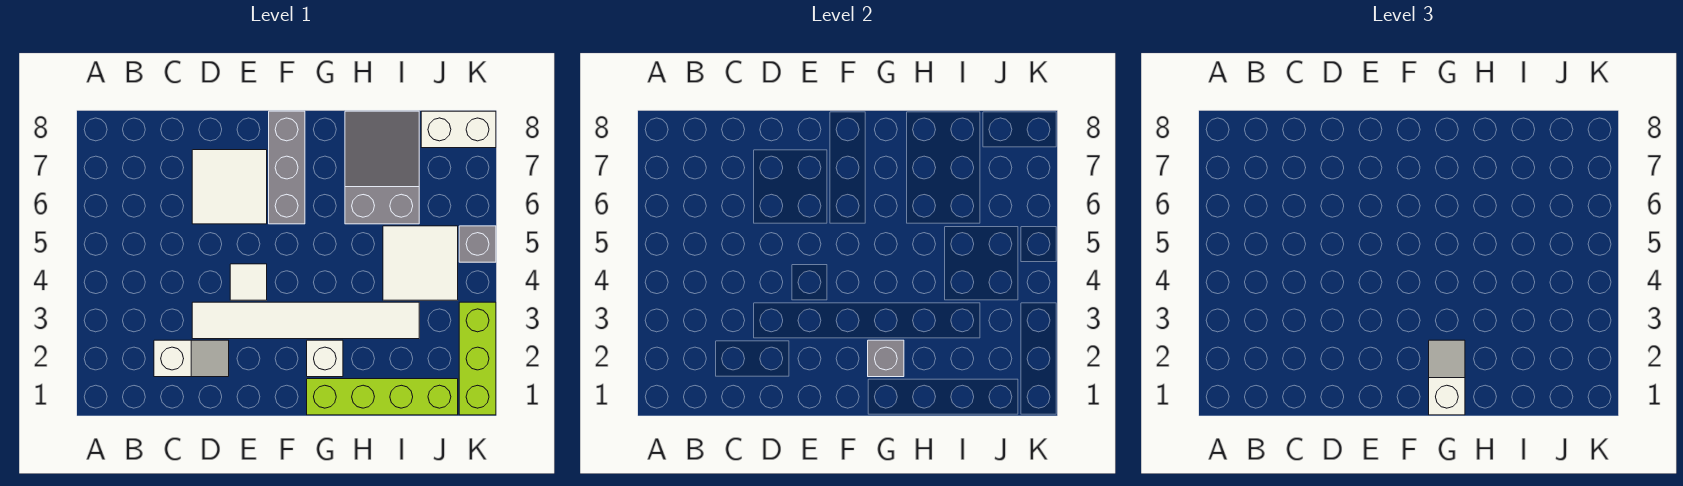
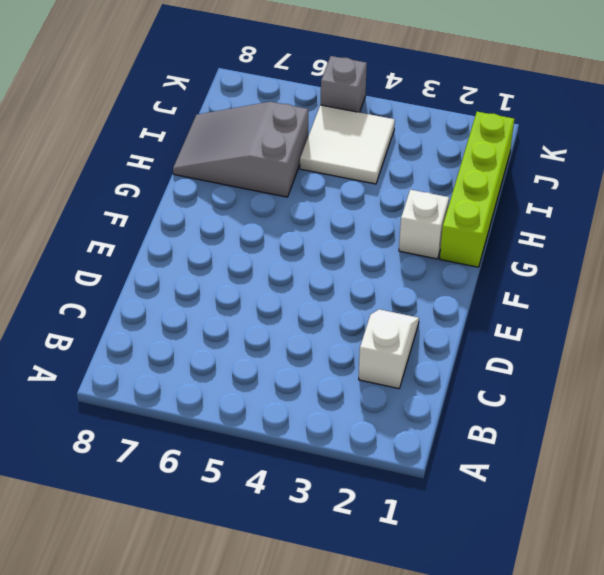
none -> white tile D3:I3 level 1
none -> white tile D6:E7 level 1
none -> white tile E4 level 1

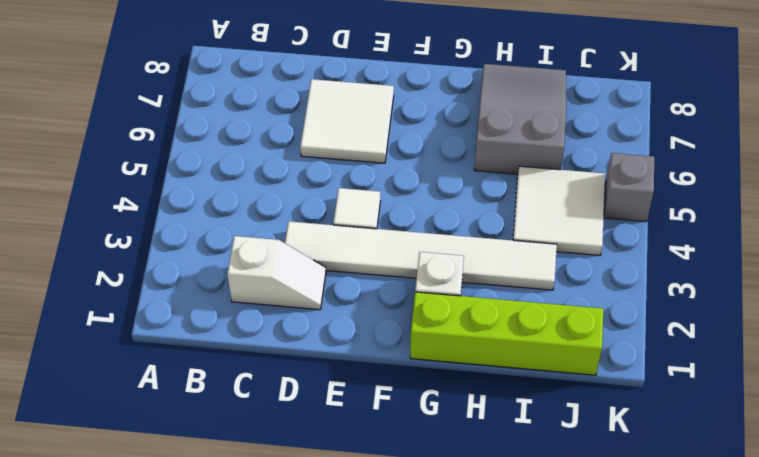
none -> grey brick F6:F8 level 1
none -> white brick J8:K8 level 1
none -> lime brick K1:K3 level 1

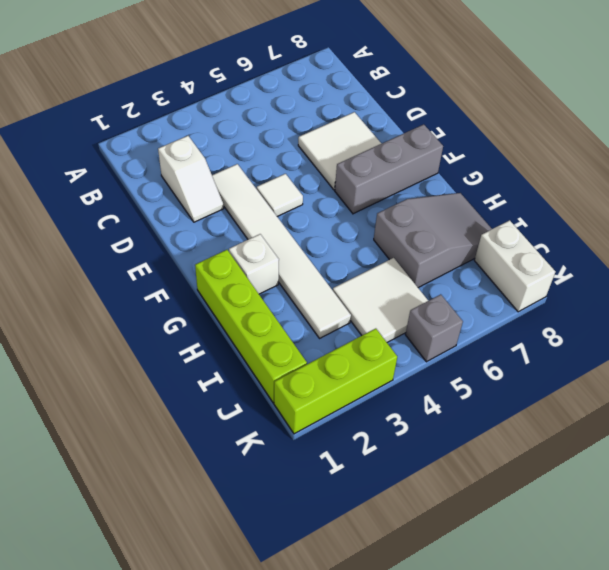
none -> grey brick G2 level 2
none -> white slope G1:G2 level 3 top 1

